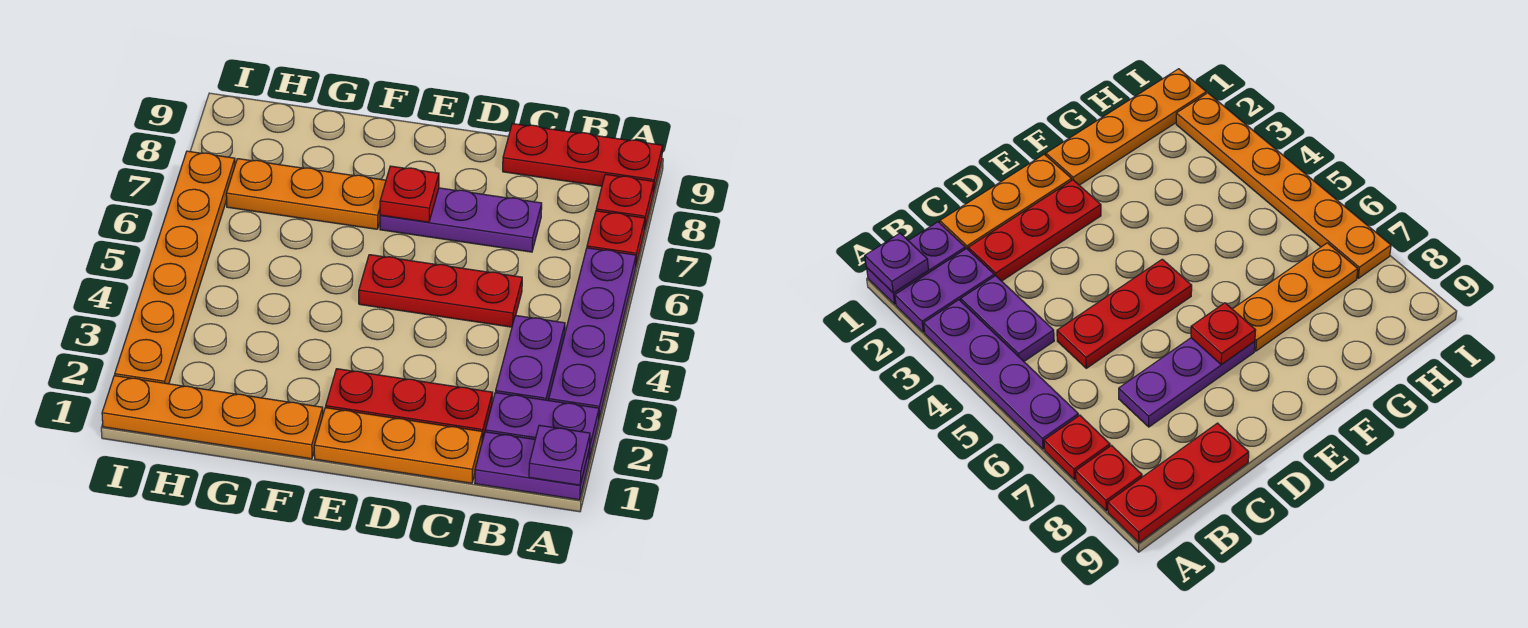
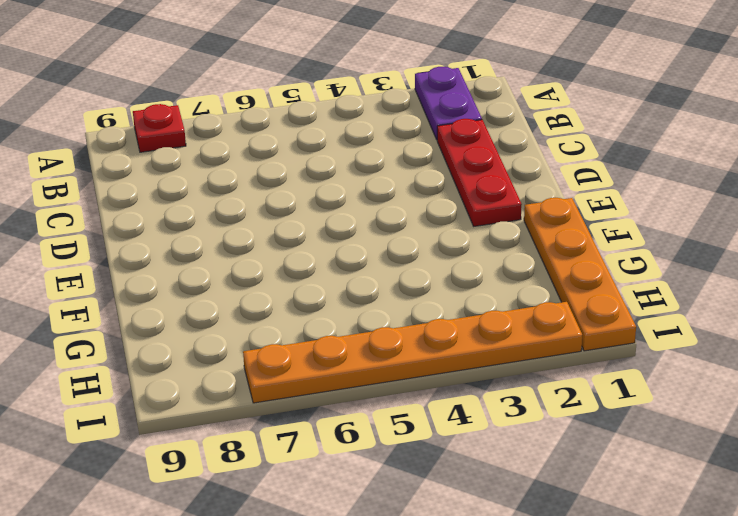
none -> purple plate A1:B1 level 1
none -> purple plate A3:A6 level 1
none -> red plate A7 level 1

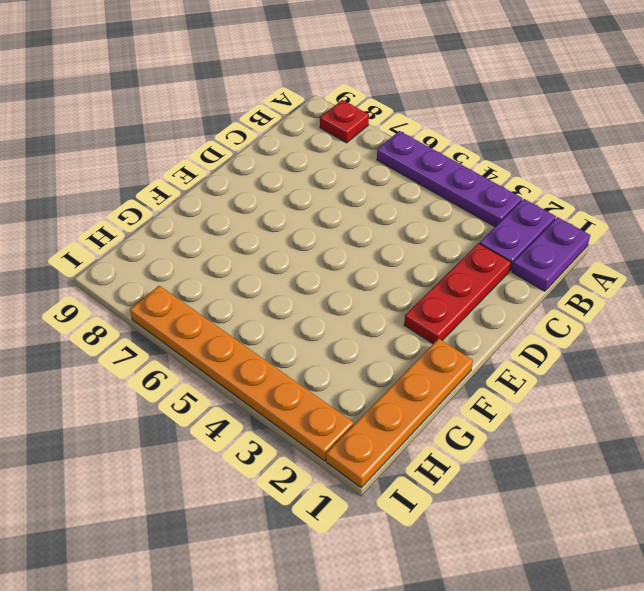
none -> red plate A7 level 1
none -> red plate A9:C9 level 1
none -> purple plate B3:B4 level 1

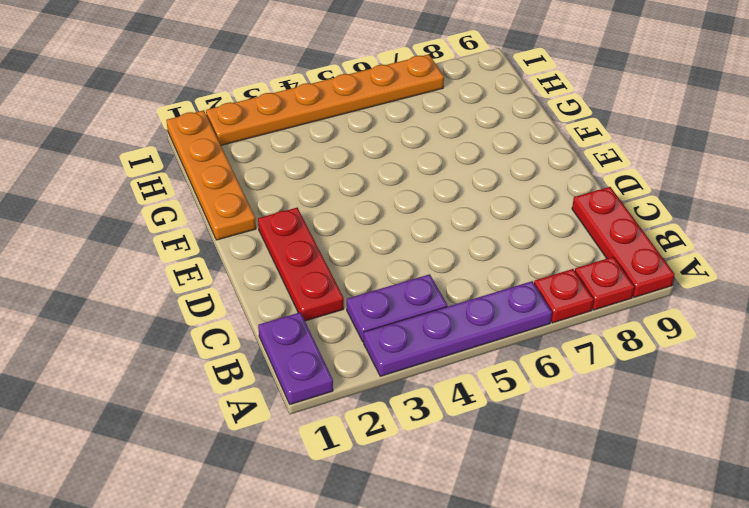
none -> purple plate A2:B2 level 1
none -> orange plate C1:E1 level 1
none -> red plate C5:E5 level 1

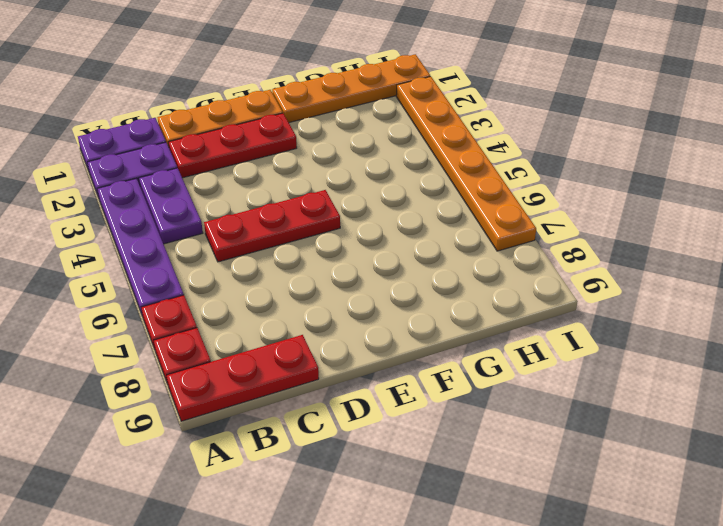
none -> purple plate C7:E7 level 1
none -> orange plate F7:H7 level 1
none -> purple plate A1 level 2

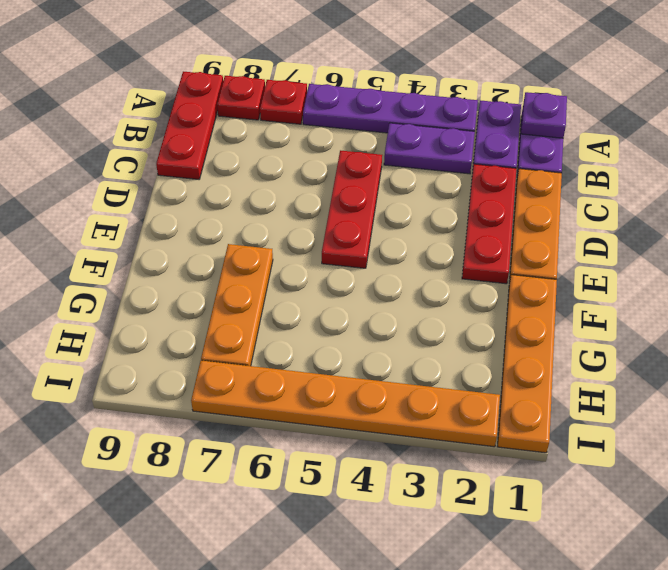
none -> purple plate C7:E7 level 1
none -> red plate E7 level 2

